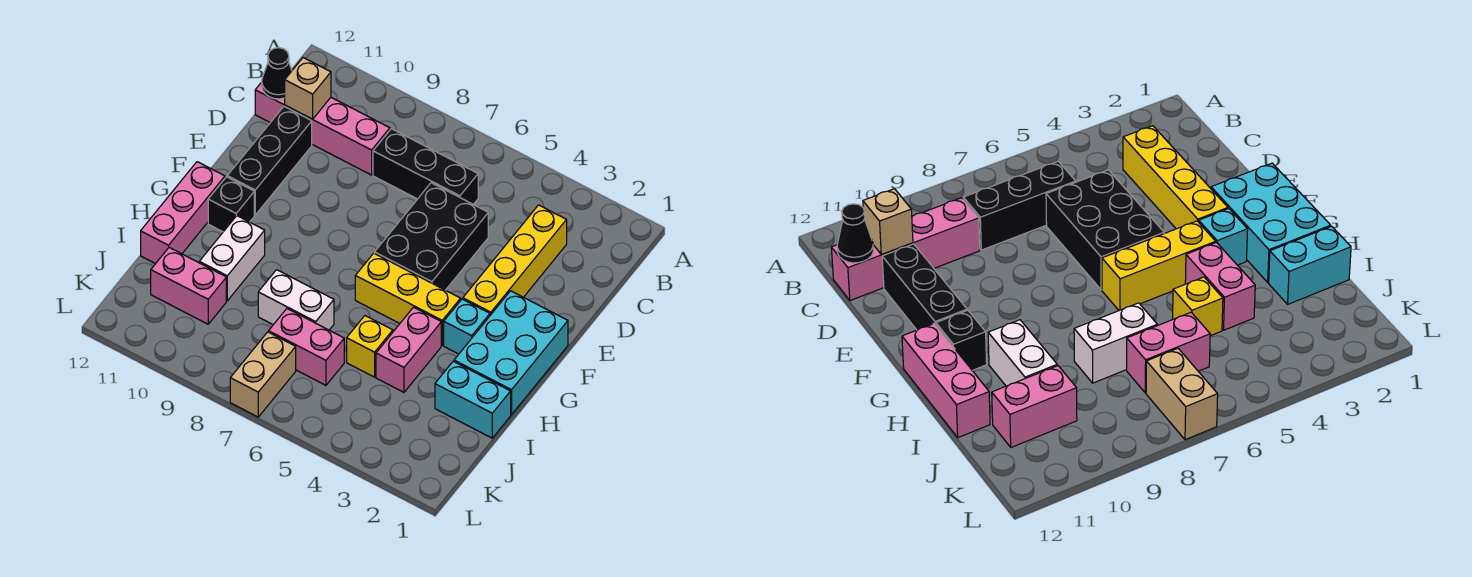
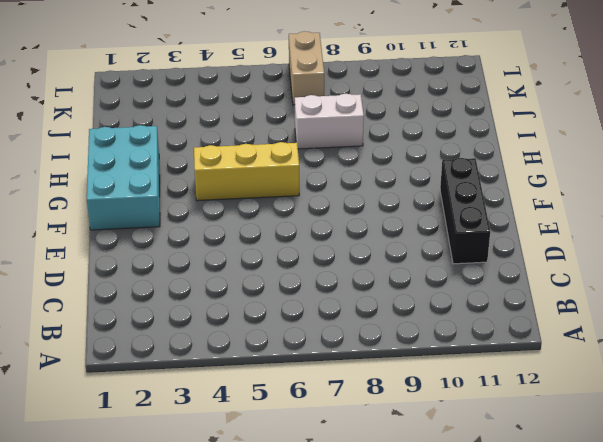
none -> yellow brick C3:F3 level 1
none -> black brick C6:C8 level 1
none -> pink brick C9:C12 level 1

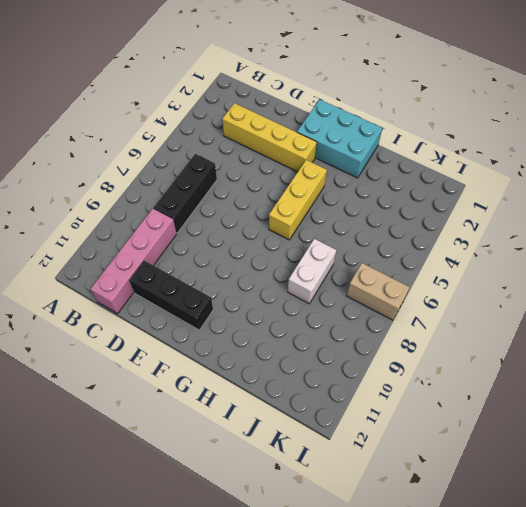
none -> black brick D5:F6 level 1
none -> cyan brick G3 level 1
none -> black brick G11 level 1

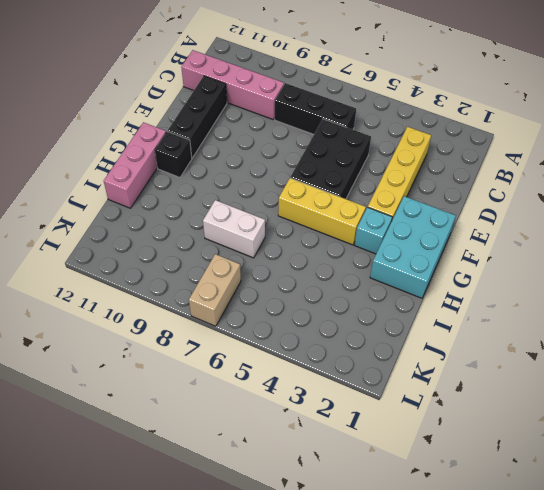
none -> pink brick H4:I4 level 1
none -> white brick H10:I10 level 1
none -> cyan brick I1:I2 level 1

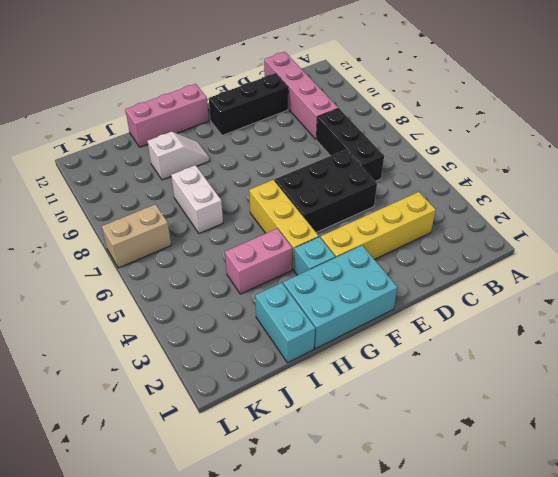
white slope H10:I10 level 1 top I -> white brick H10:I10 level 1
none -> black brick G11 level 1
none -> yellow brick I5 level 1
none -> pink brick J6:J7 level 1

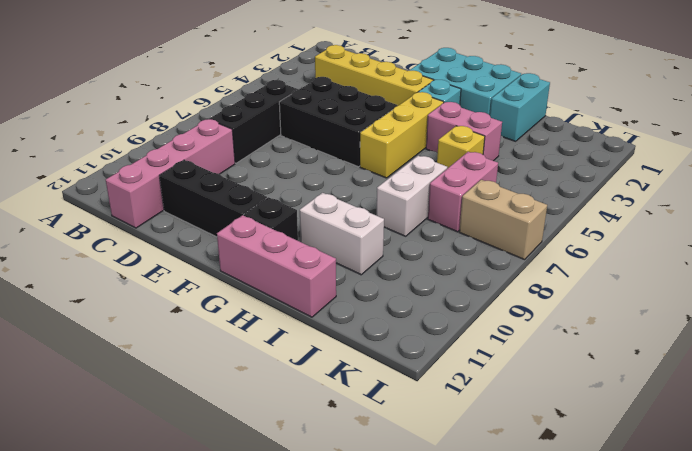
none -> pink brick J10:J11 level 1
none -> tan brick C11 level 2
none -> black cone C12 level 2

